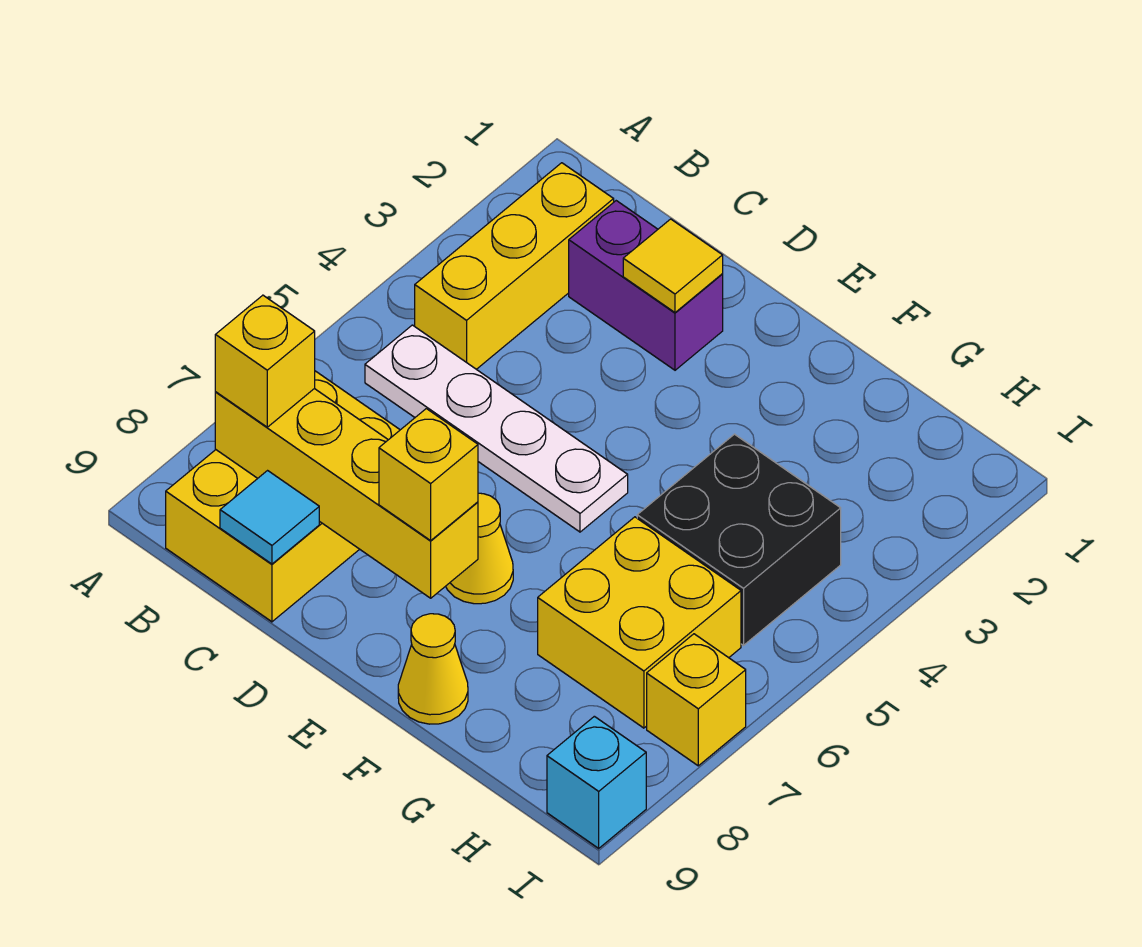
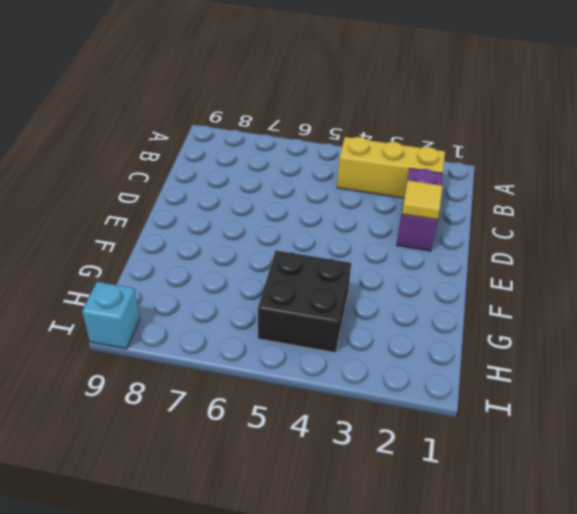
none -> white plate B5:E5 level 1
none -> yellow brick B7:C9 level 1
none -> yellow cone E7 level 1

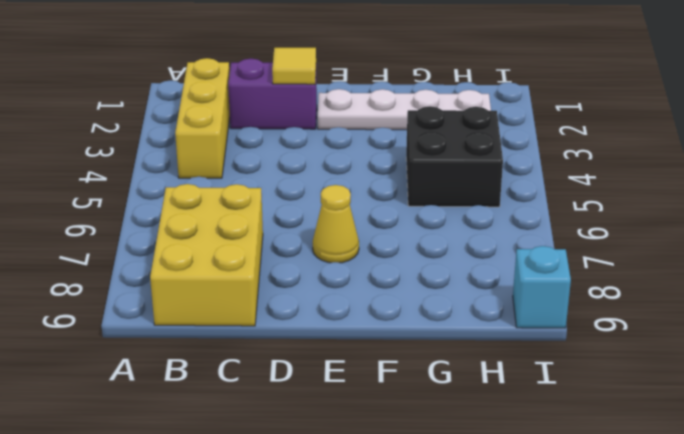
white plate E2:H2 level 1 -> white plate B5:E5 level 1
none -> yellow cone F9 level 1
none -> yellow brick G6:H7 level 1
none -> yellow brick I7 level 1

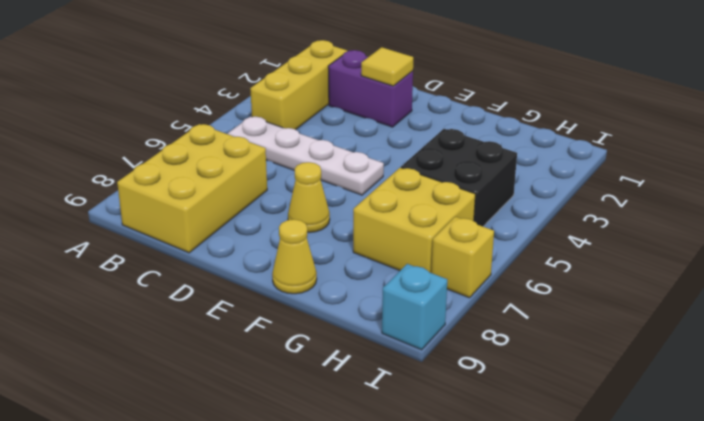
none -> yellow brick B8:E8 level 2
none -> cyan tile C9 level 2
none -> yellow brick B8 level 3

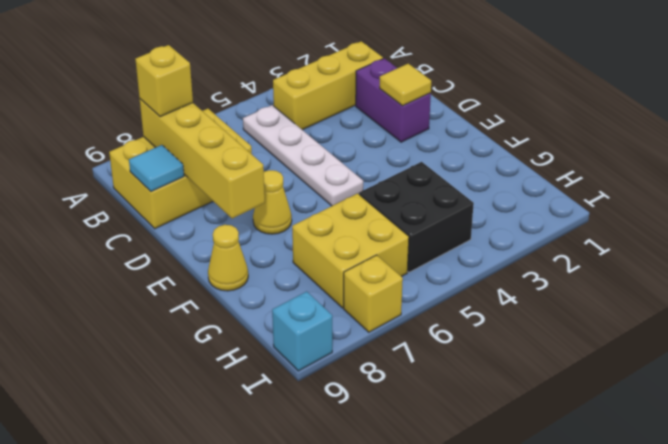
none -> yellow brick E8 level 3

